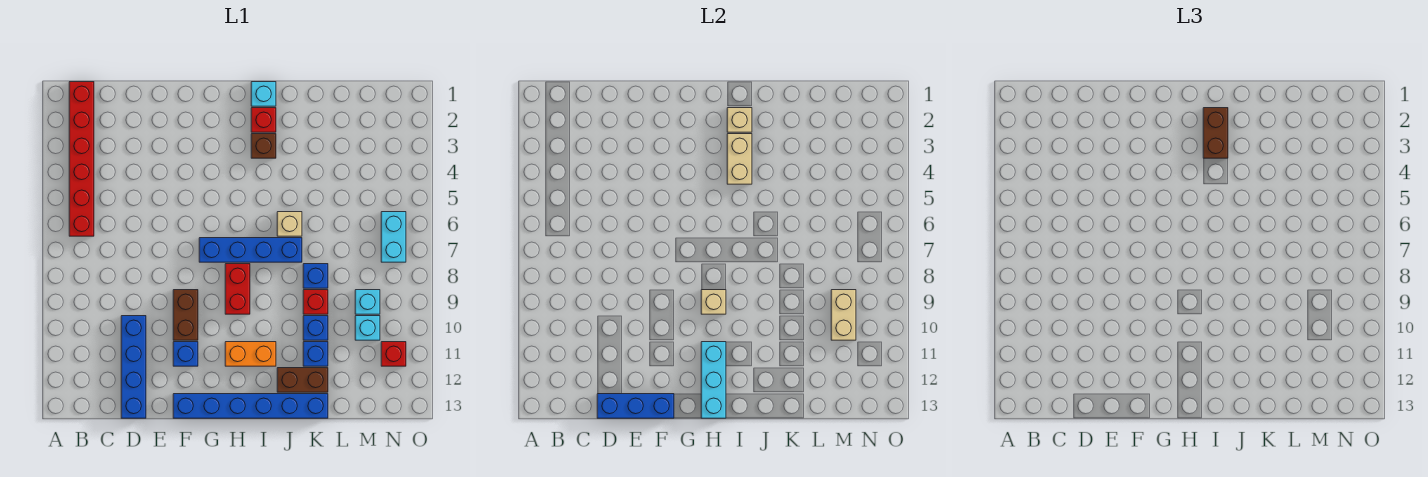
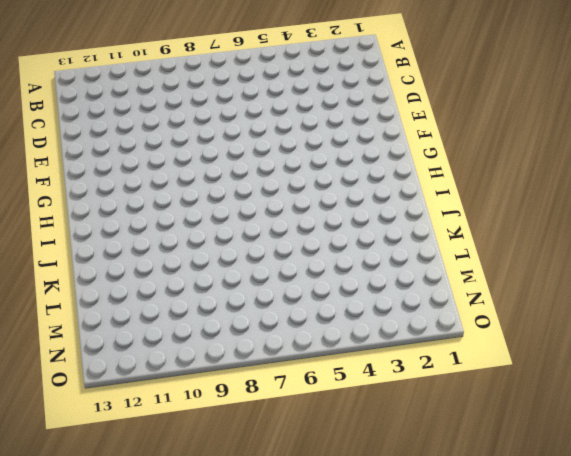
none -> red brick B1:B6 level 1
none -> blue brick D10:D13 level 1
none -> brown brick F9:F10 level 1

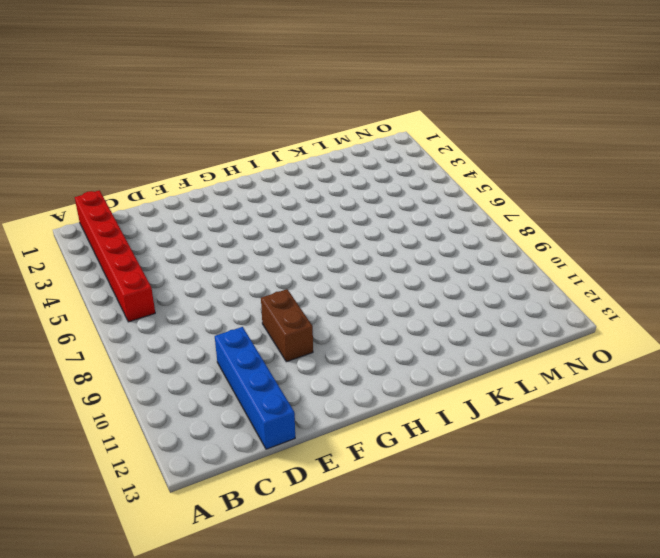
none -> blue brick F11 level 1
none -> blue brick F13:K13 level 1
none -> blue brick G7:J7 level 1

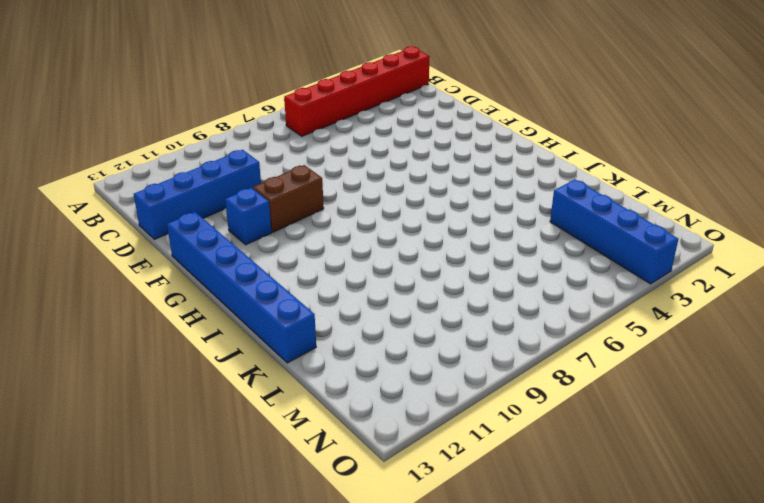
blue brick L3:O3 level 1 -> blue brick G7:J7 level 1
none -> red brick H8:H9 level 1
none -> orange brick H11:I11 level 1
none -> cyan brick I1 level 1

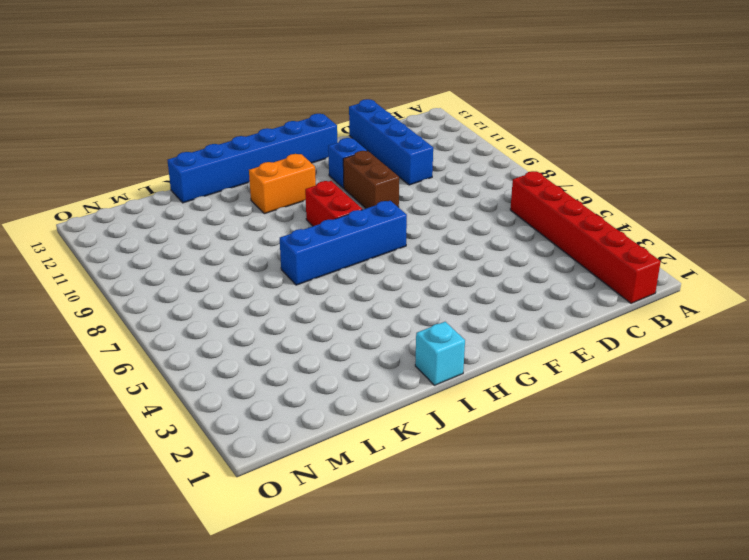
none -> red brick I2 level 1
none -> brown brick I3 level 1
none -> tan brick J6 level 1

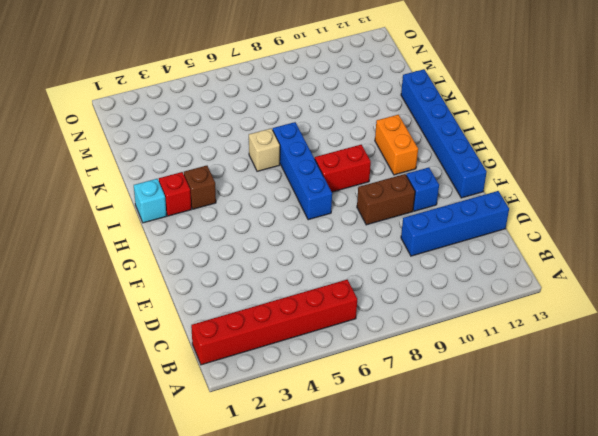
none -> brown brick J12:K12 level 1
none -> blue brick K8 level 1
none -> red brick K9 level 1

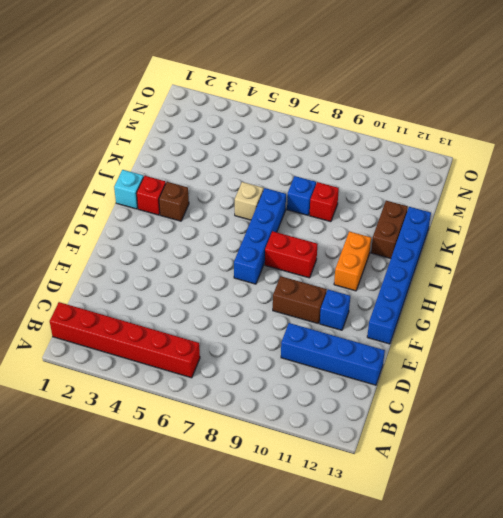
none -> blue brick K10 level 1
none -> blue brick K11 level 1
none -> cyan brick M9 level 1

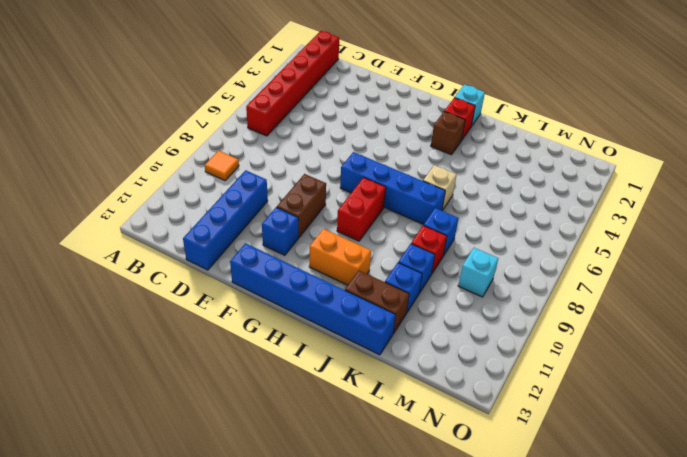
orange tile B9 level 1 -> none
none -> cyan brick M10 level 1
none -> cyan brick N6:N7 level 1
none -> red brick N11 level 1

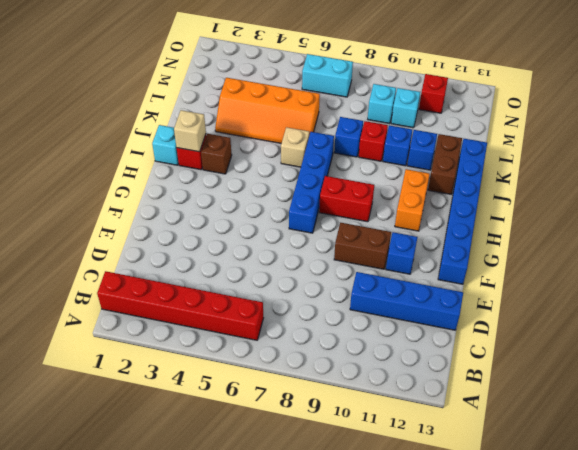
orange slope K3:L6 level 1 top L -> none
none -> blue brick D13:F13 level 2
none -> tan brick H9 level 2
none -> cyan brick H11:H13 level 2

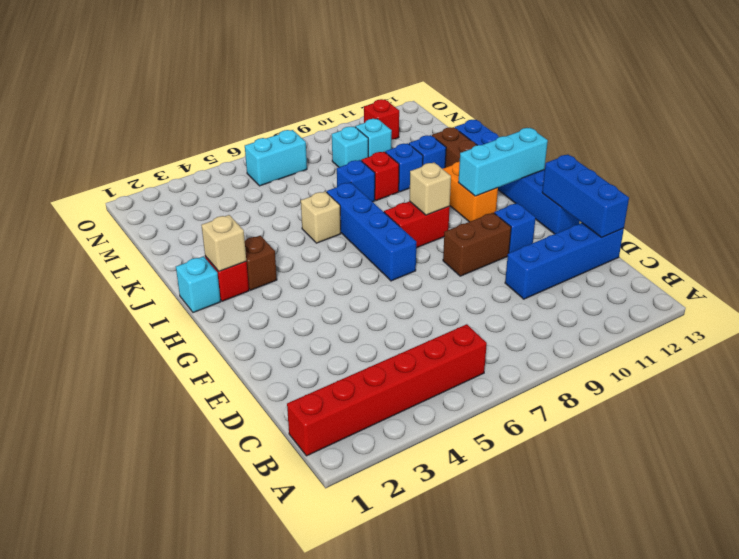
none -> tan brick I3:I4 level 2
none -> tan brick M9:M10 level 2
none -> brown brick I2:I3 level 3

